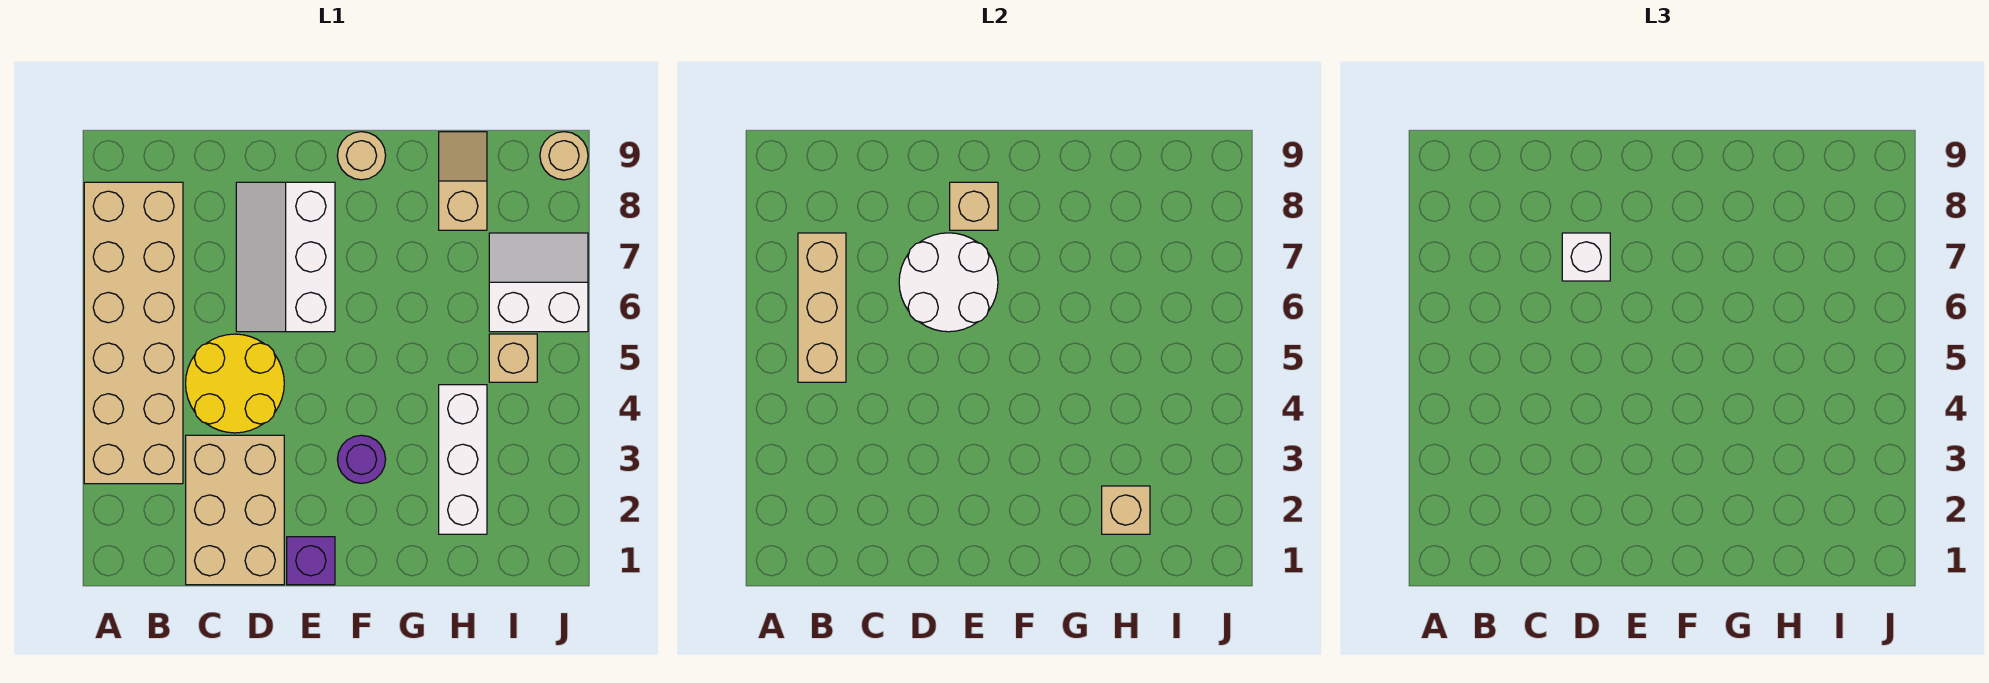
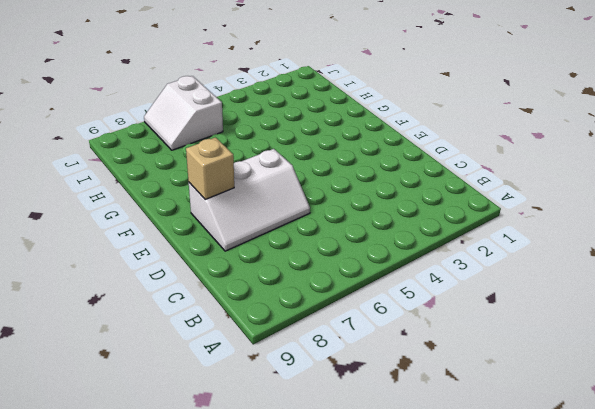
none -> tan brick A3:B8 level 1
none -> tan brick C1:D3 level 1
none -> yellow round brick C4:D5 level 1

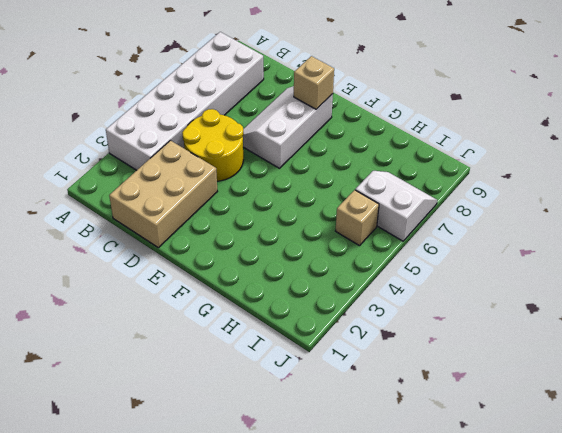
white brick A3:B8 level 1 -> tan brick A3:B8 level 1
none -> purple brick E1 level 1
none -> purple round brick F3 level 1
none -> tan round brick F9 level 1

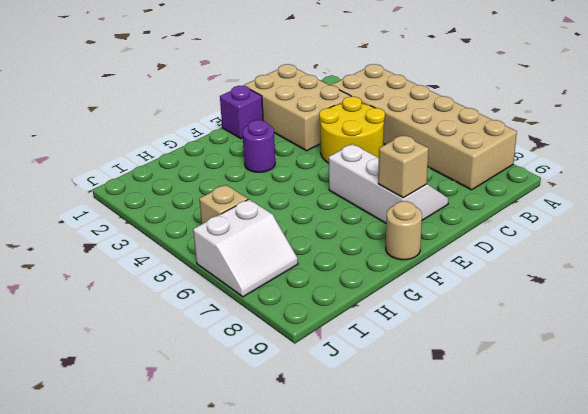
none -> white brick H2:H4 level 1
none -> tan slope H8:H9 level 1 top 8
none -> tan round brick J9 level 1

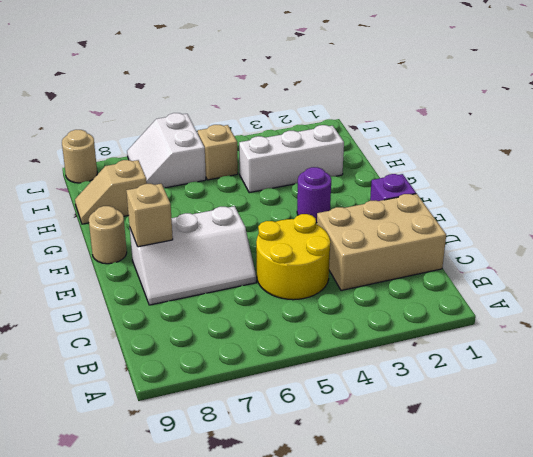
none -> tan brick A3:B8 level 1
none -> tan brick B5:B7 level 2
none -> white round brick D6:E7 level 2

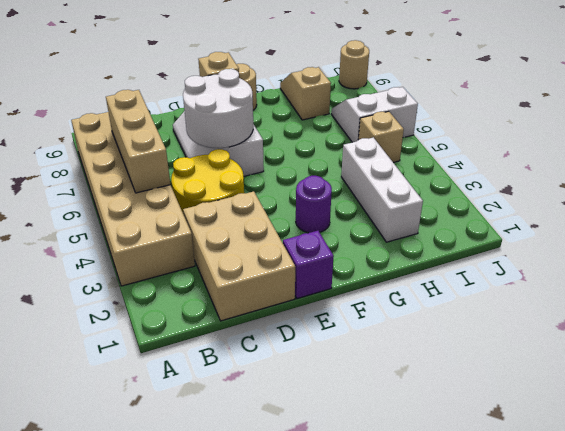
none -> tan brick H2 level 2
none -> white brick D7 level 3

